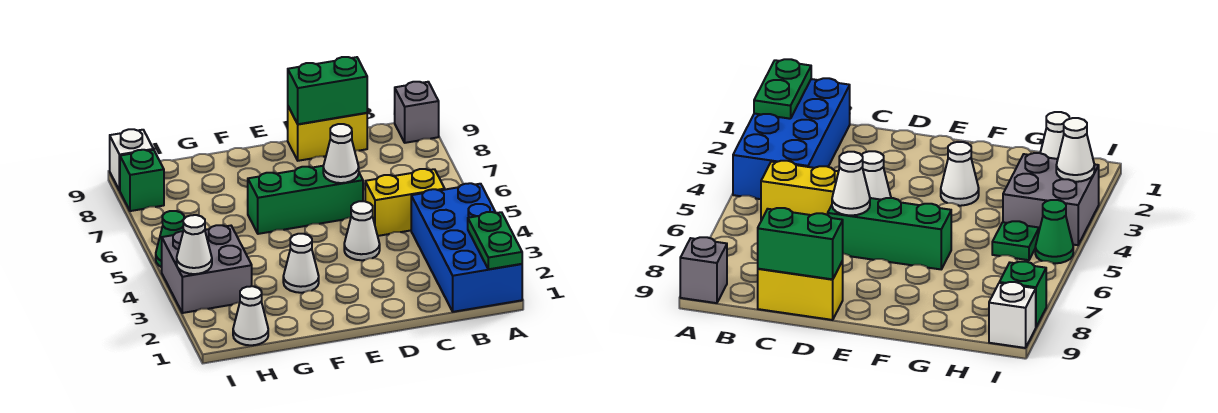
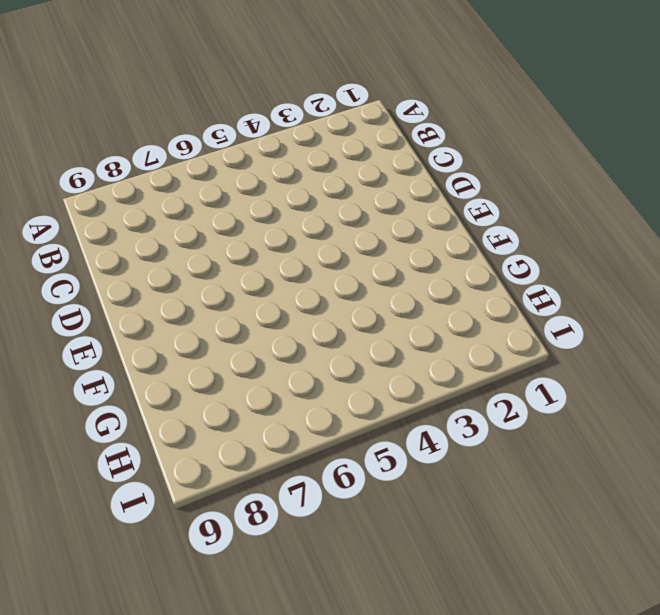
none -> blue brick A1:B4 level 1
none -> grey brick A9 level 1
none -> yellow brick B5:C5 level 1

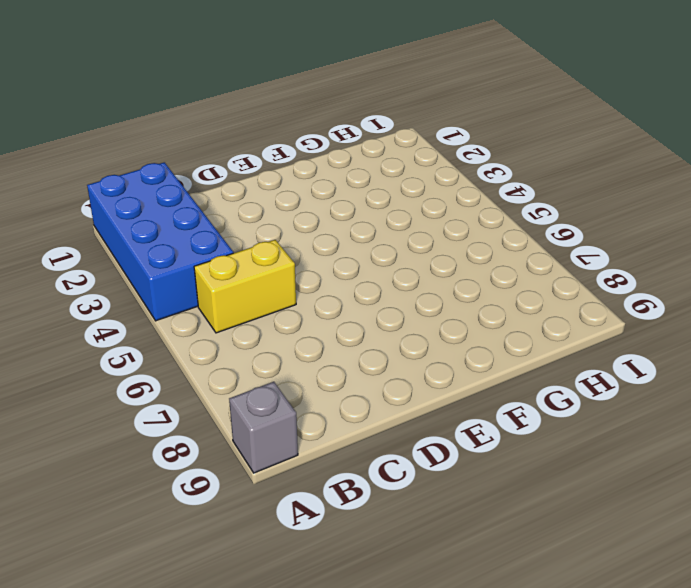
none -> yellow brick C9:D9 level 1
none -> white cone D4 level 1
none -> green brick D6:F6 level 1

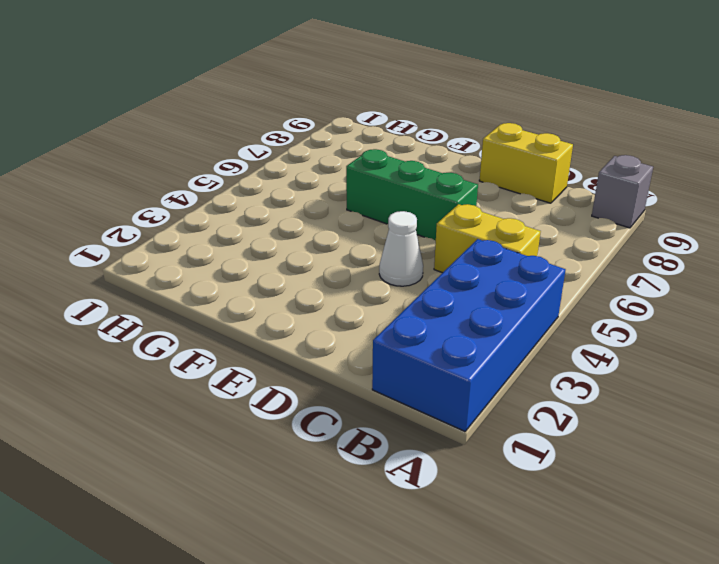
none -> white cone F3 level 1
none -> white cone H1 level 1
none -> grey brick H3:I4 level 1

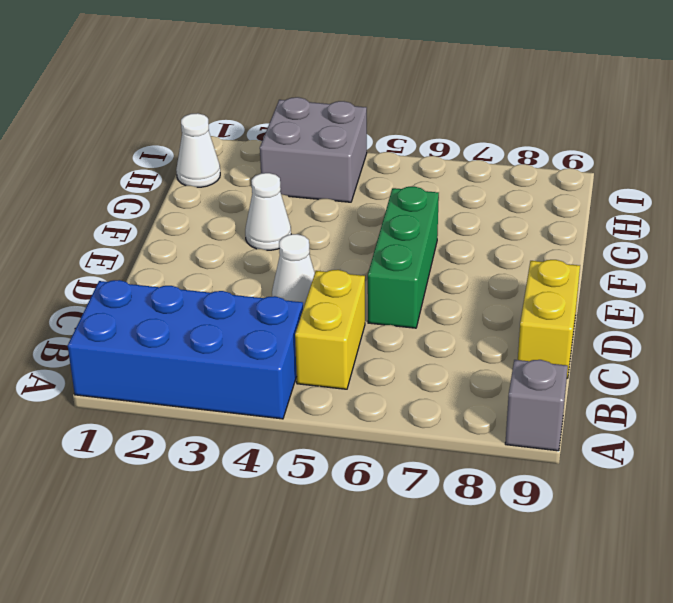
none -> green plate H5 level 1
none -> green cone I5 level 1
none -> green brick I8 level 1

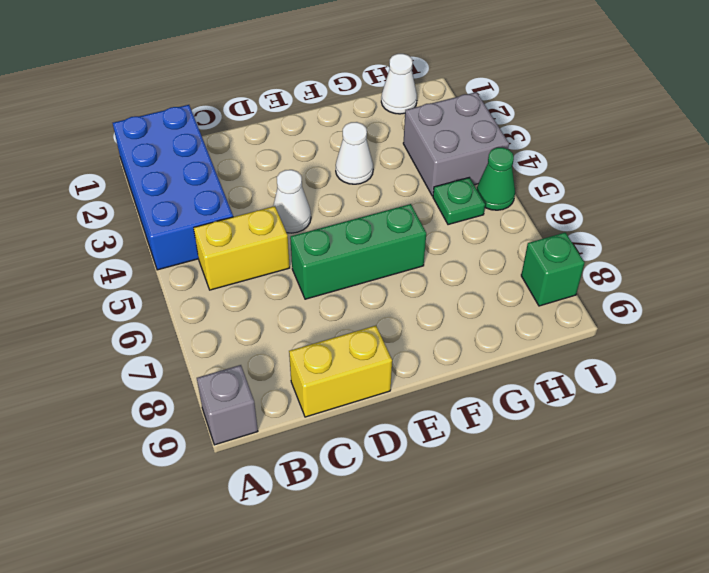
none -> white brick I9 level 1
none -> green plate A1:A2 level 2
none -> green brick C9:D9 level 2

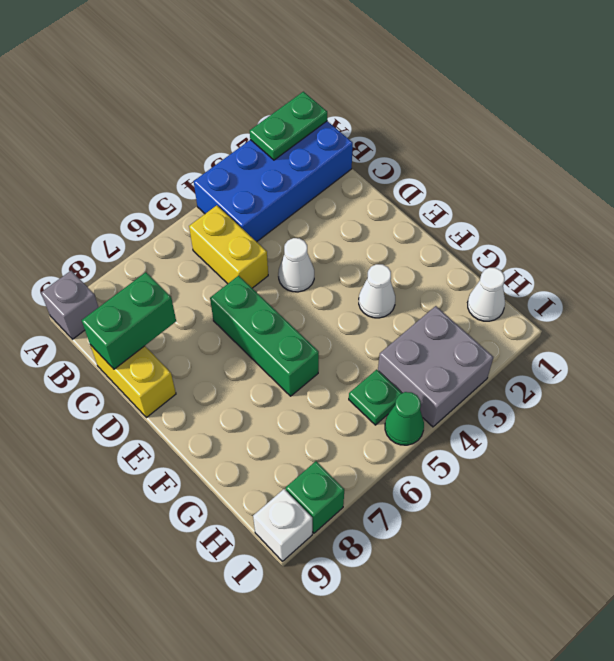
green brick C8:C9 level 2 -> green brick C9:D9 level 2
none -> white cone D6 level 2
none -> white cone I3 level 2

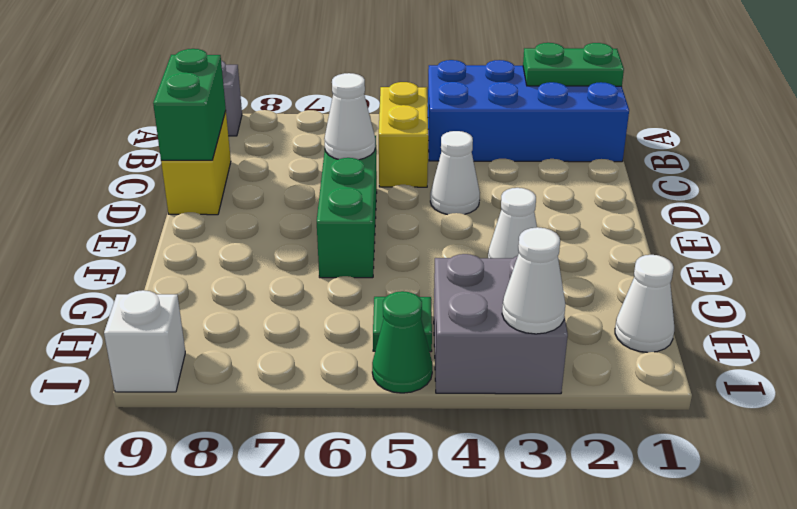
none -> green brick I8 level 1

